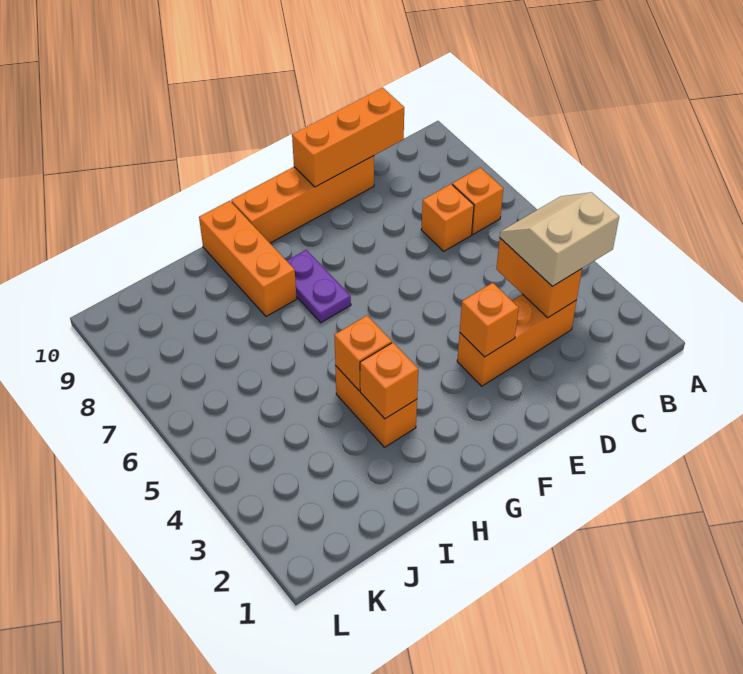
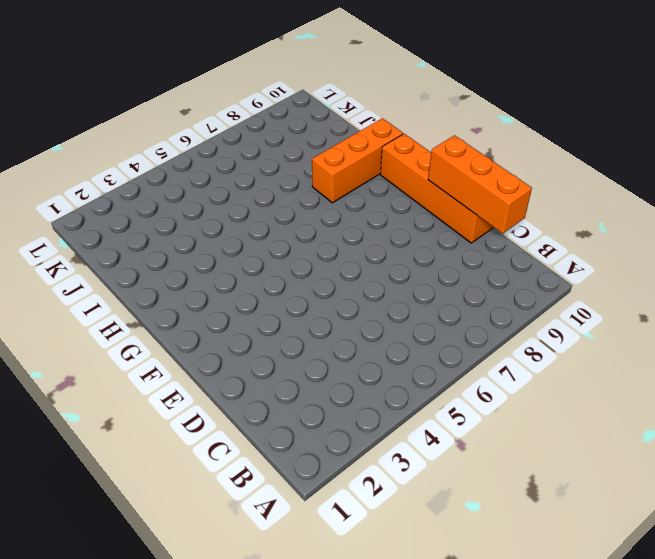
none -> orange brick B7 level 1
none -> orange brick C3:E3 level 1
none -> orange brick C7 level 1

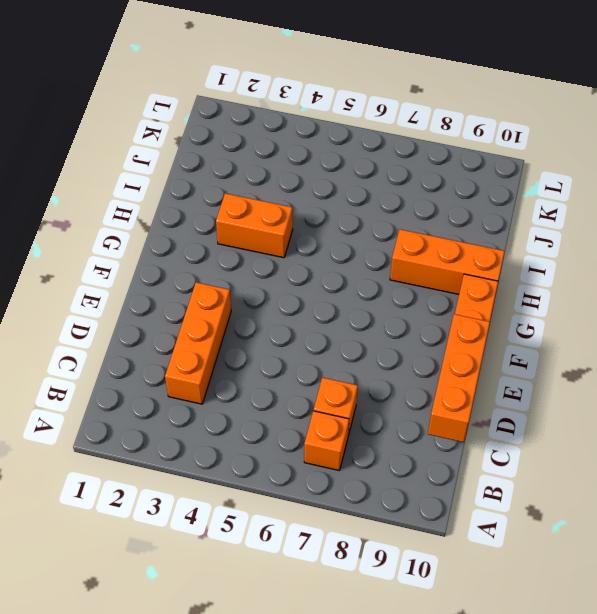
none -> purple plate G7:G8 level 1
none -> orange brick C3:C4 level 2
none -> orange brick E3 level 2

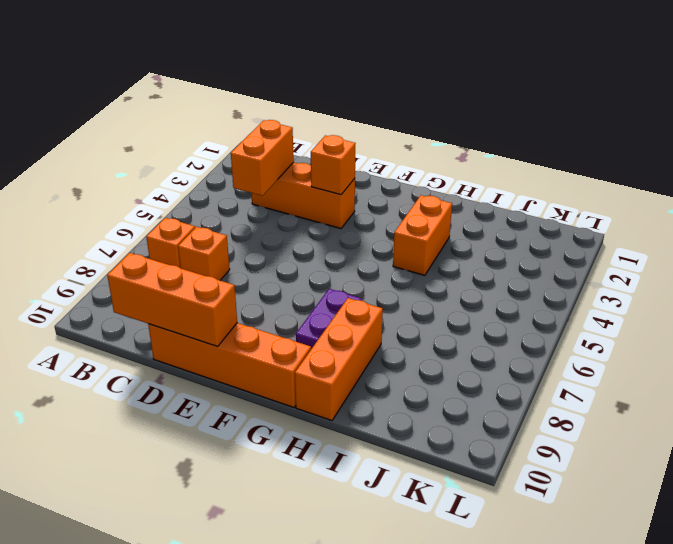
none -> orange brick H3 level 2
none -> orange brick H4 level 2
none -> tan slope B3:C4 level 3 top 3

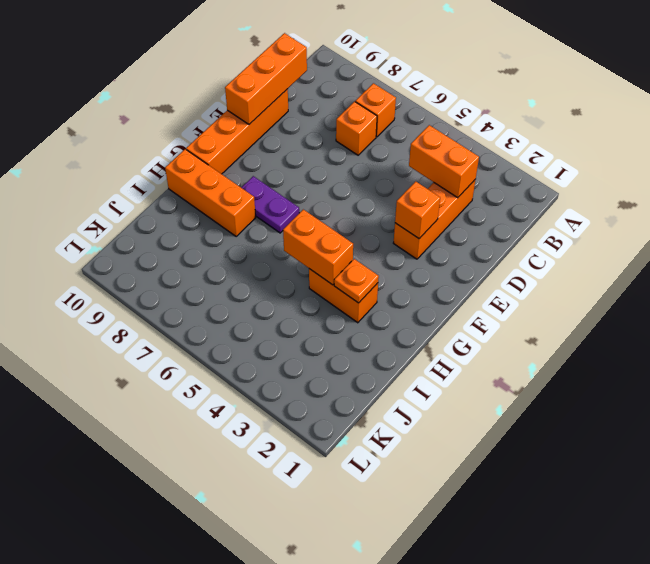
orange plate H3 level 2 -> orange brick H3 level 2
orange brick H4:H5 level 2 -> orange brick H4 level 2
none -> tan slope B3:C4 level 3 top 3

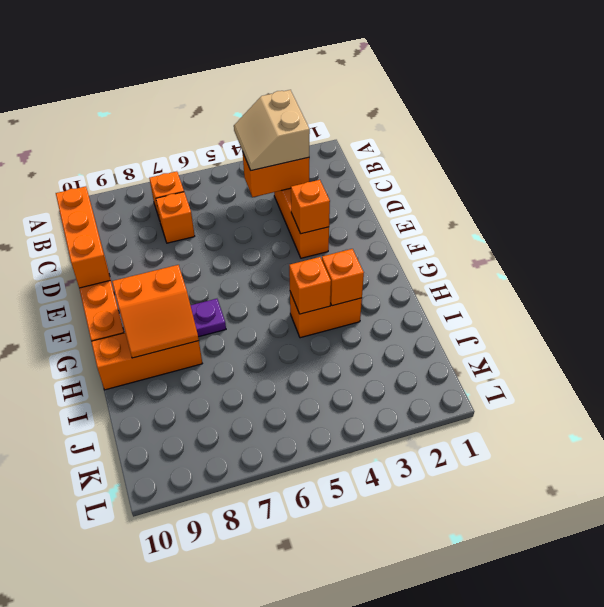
orange slope G8:H9 level 2 top G -> none

